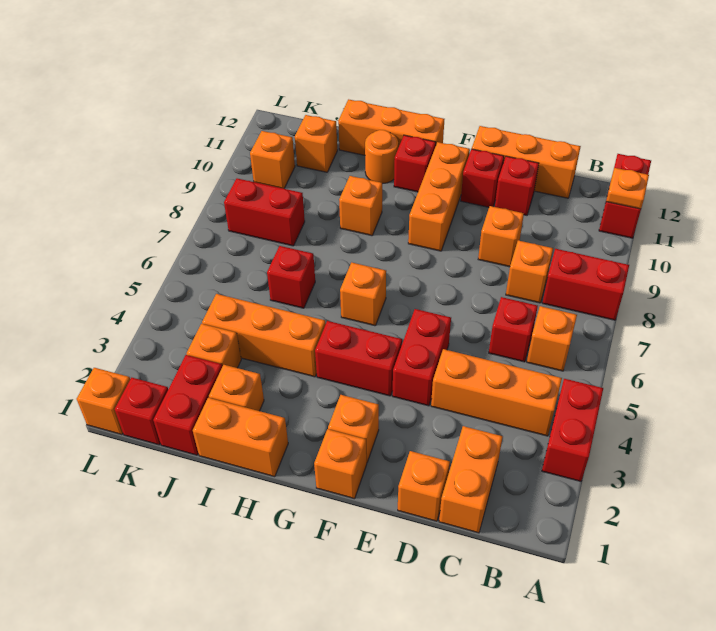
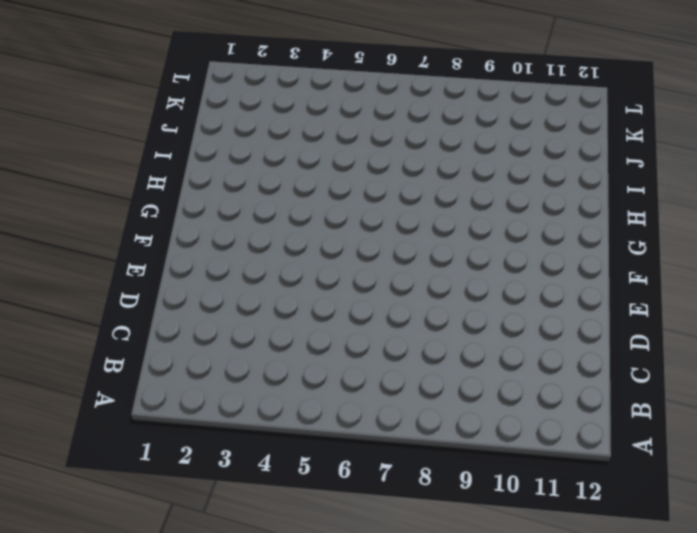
none -> red brick A3:A4 level 1
none -> red brick A8:B8 level 1
none -> red brick A11:A12 level 1
none -> orange brick B4:D4 level 1

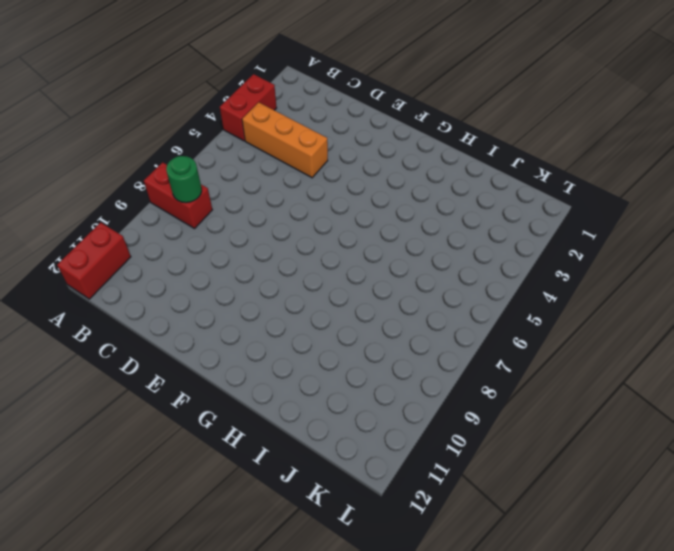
green round brick B8 level 2 -> none
none -> orange brick B6 level 1
none -> orange brick C1:C2 level 1
none -> red brick C6 level 1
none -> orange brick C8 level 1

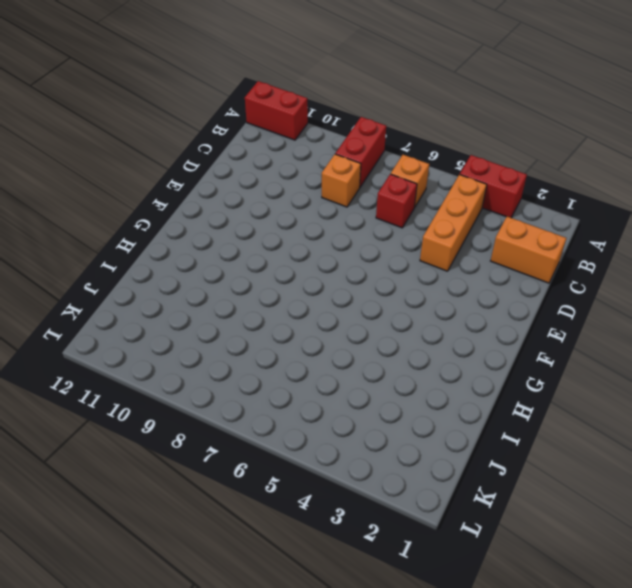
none -> orange brick C12:E12 level 1
none -> orange brick D1 level 1
none -> orange brick D9 level 1
none -> red brick D11 level 1

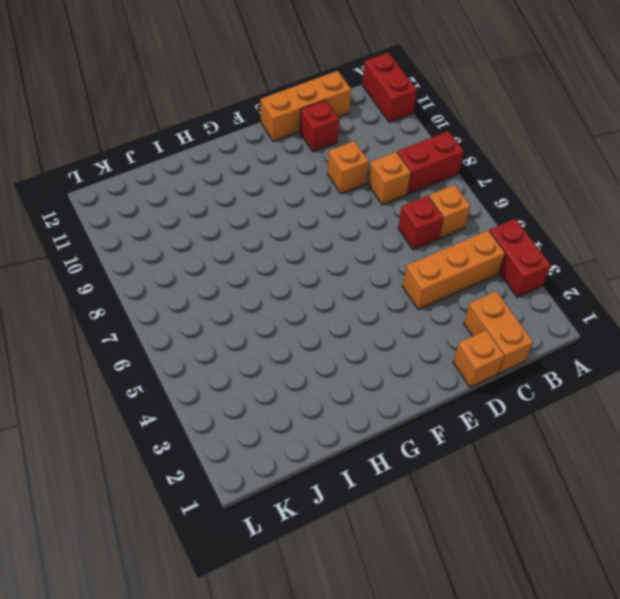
none -> red brick E4:E5 level 1
none -> red brick E11 level 1
none -> orange brick F1 level 1
none -> orange brick F2 level 1

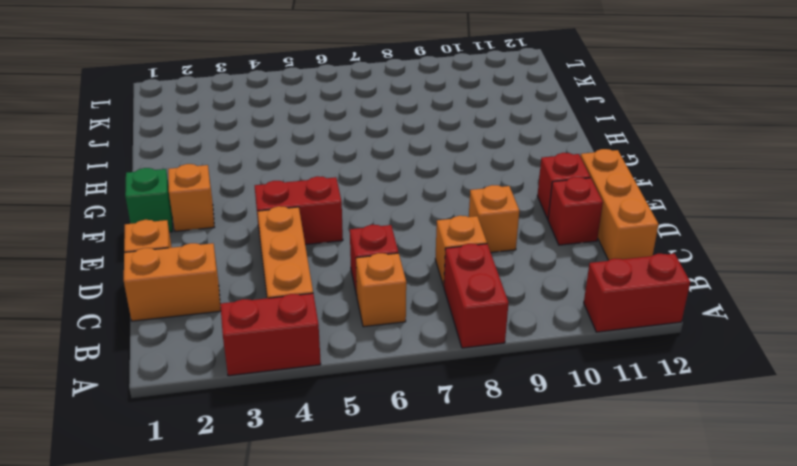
green brick F1 level 1 -> orange brick F1 level 1
none -> red brick F4:G4 level 1
none -> orange brick F9:F11 level 1
none -> orange brick G6 level 1
none -> red brick G11 level 1

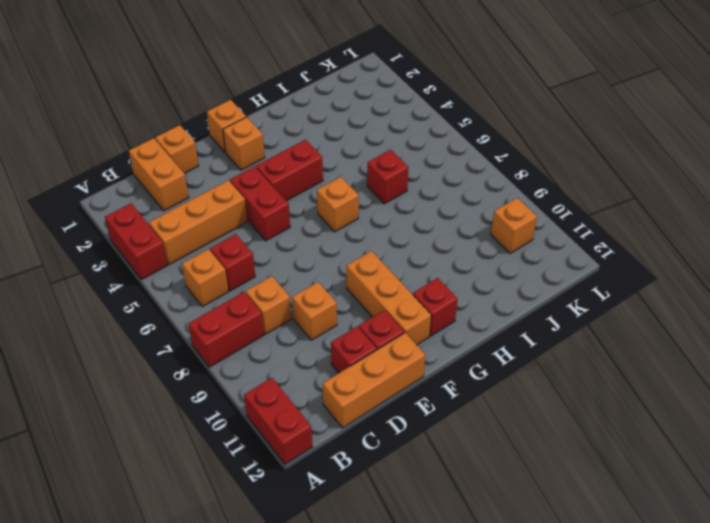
none -> orange brick G12:I12 level 1
none -> orange brick H1:I1 level 1
none -> orange brick H4:J4 level 1
none -> orange brick H9 level 1

